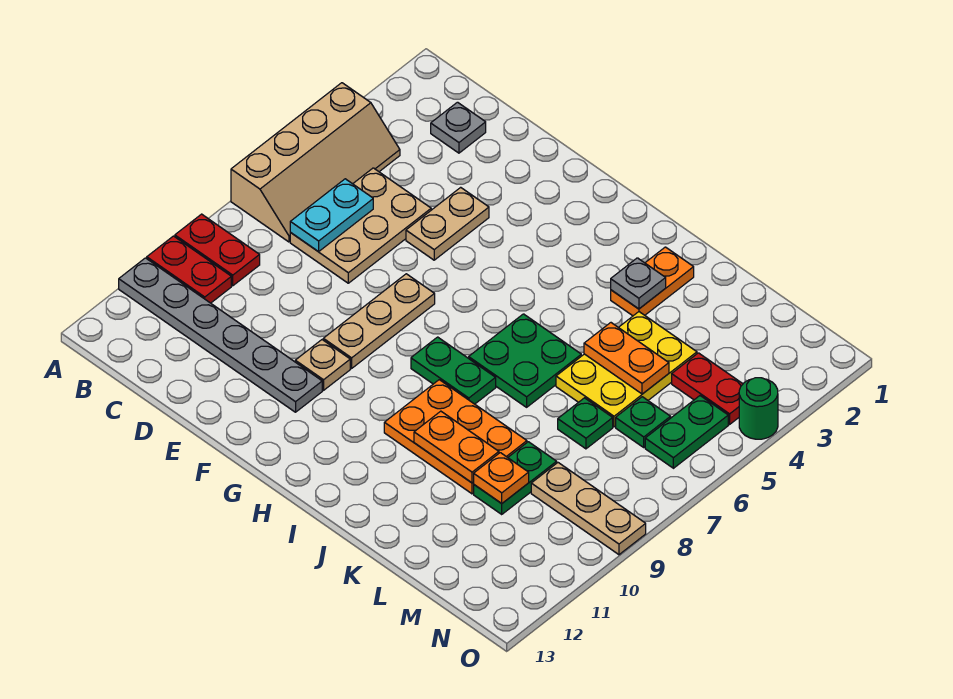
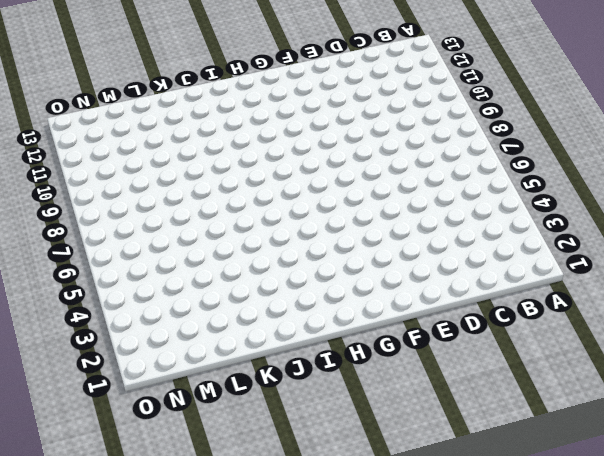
none -> tan slope A4:B7 level 1 top A
none -> red plate A9:B9 level 1
none -> red plate A10:B10 level 1

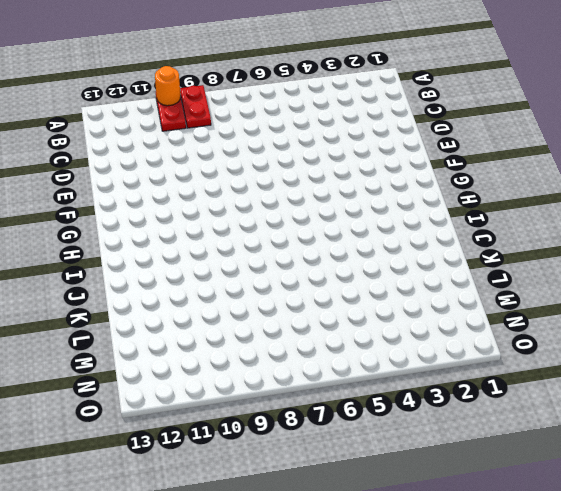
orange round brick A10 level 2 -> none
none -> tan slope A4:B7 level 1 top A
none -> grey plate A11:F11 level 1
none -> grey plate C2 level 1

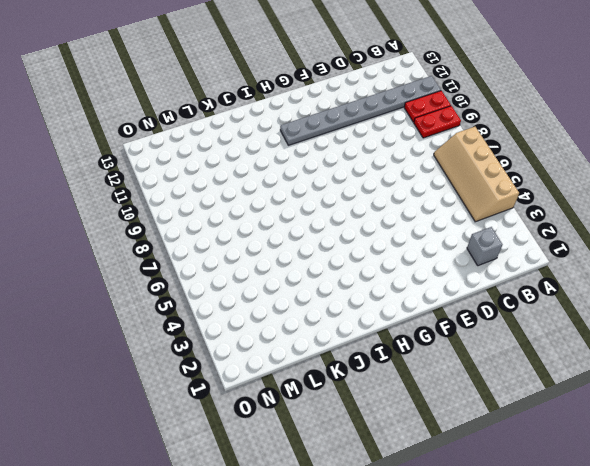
grey plate A11:H11 level 1 -> grey plate A11:F11 level 1
grey brick C2 level 1 -> grey plate C2 level 1
none -> tan plate C5:D7 level 1
none -> tan plate E4:E5 level 1
none -> tan plate F7:F9 level 1

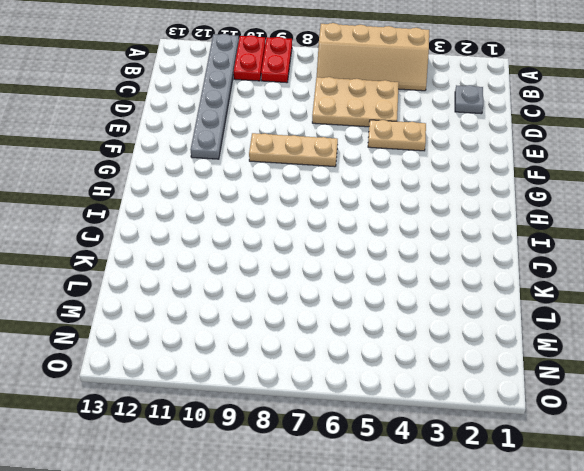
none -> tan plate F10 level 1
none -> green plate H8:I8 level 1
none -> green plate I6:J7 level 1

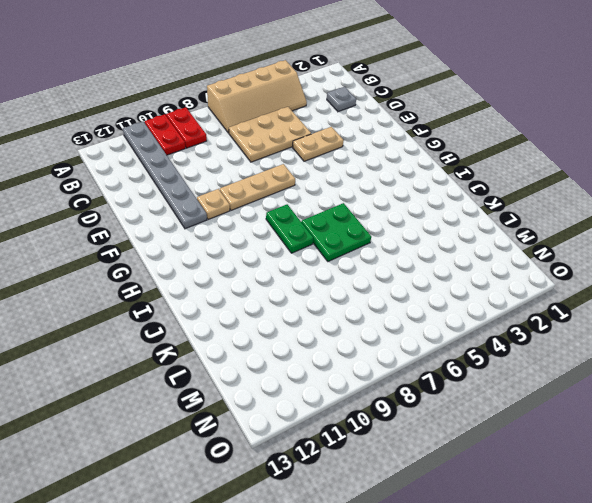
none -> orange plate I9:K10 level 1
none -> orange plate J2:J3 level 1
none -> yellow plate K4:L6 level 1

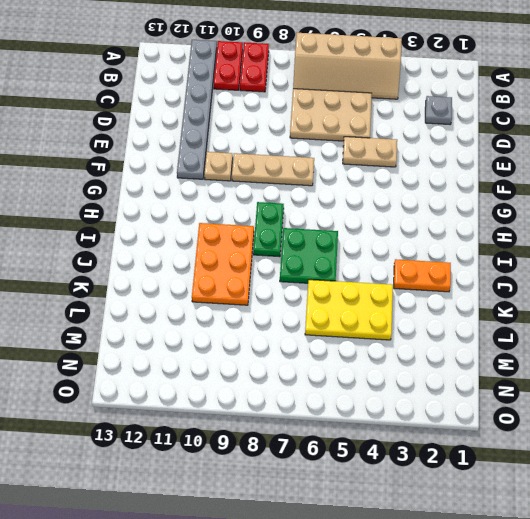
none -> green plate L7 level 1
none -> green plate L9:L10 level 1
none -> red plate M4:N4 level 1

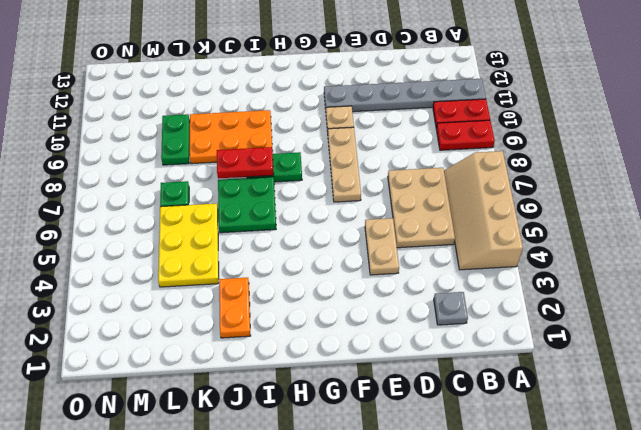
red plate I8:J8 level 2 -> red plate M4:N4 level 1
none -> green plate M6 level 1
none -> tan plate M9:O9 level 1
none -> green plate N5:N6 level 1

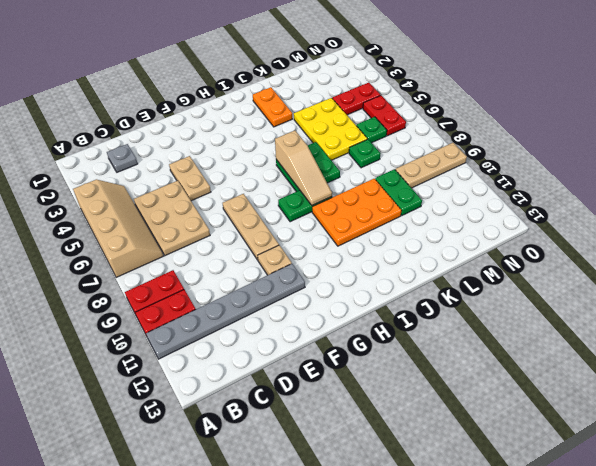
tan slope I6:I8 level 2 top 6 -> none
red plate N5:N6 level 1 -> green plate N5:N6 level 1
none -> green round brick O4 level 1
none -> cyan plate C6:C7 level 2
none -> grey plate J3 level 2

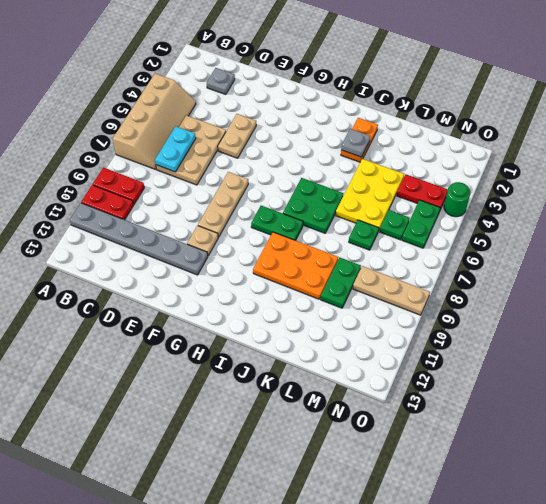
none -> orange plate J10:K10 level 2
none -> orange plate K5:L5 level 2
none -> orange plate L10 level 2

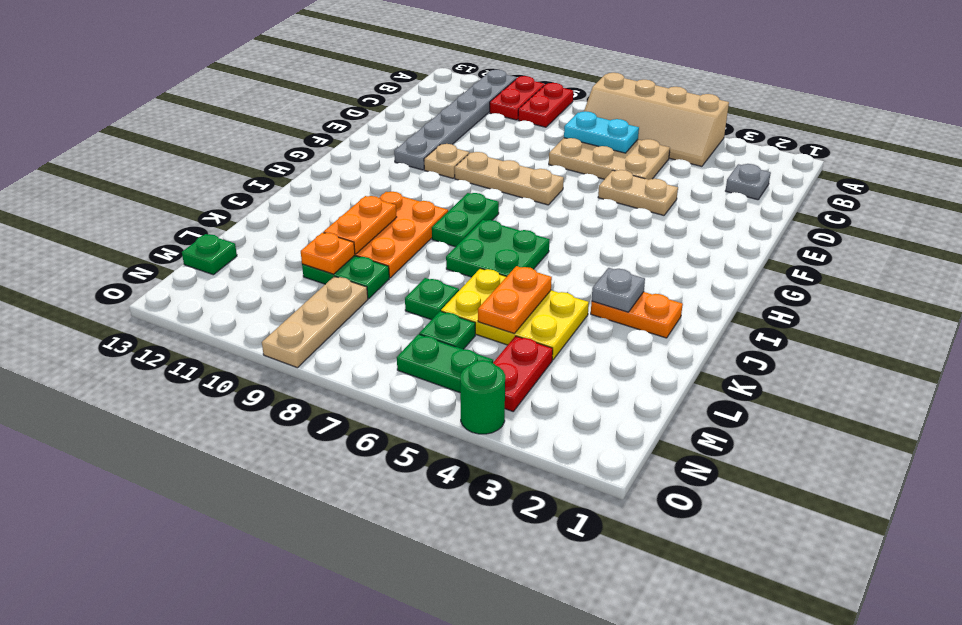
green plate M13 level 1 -> none

